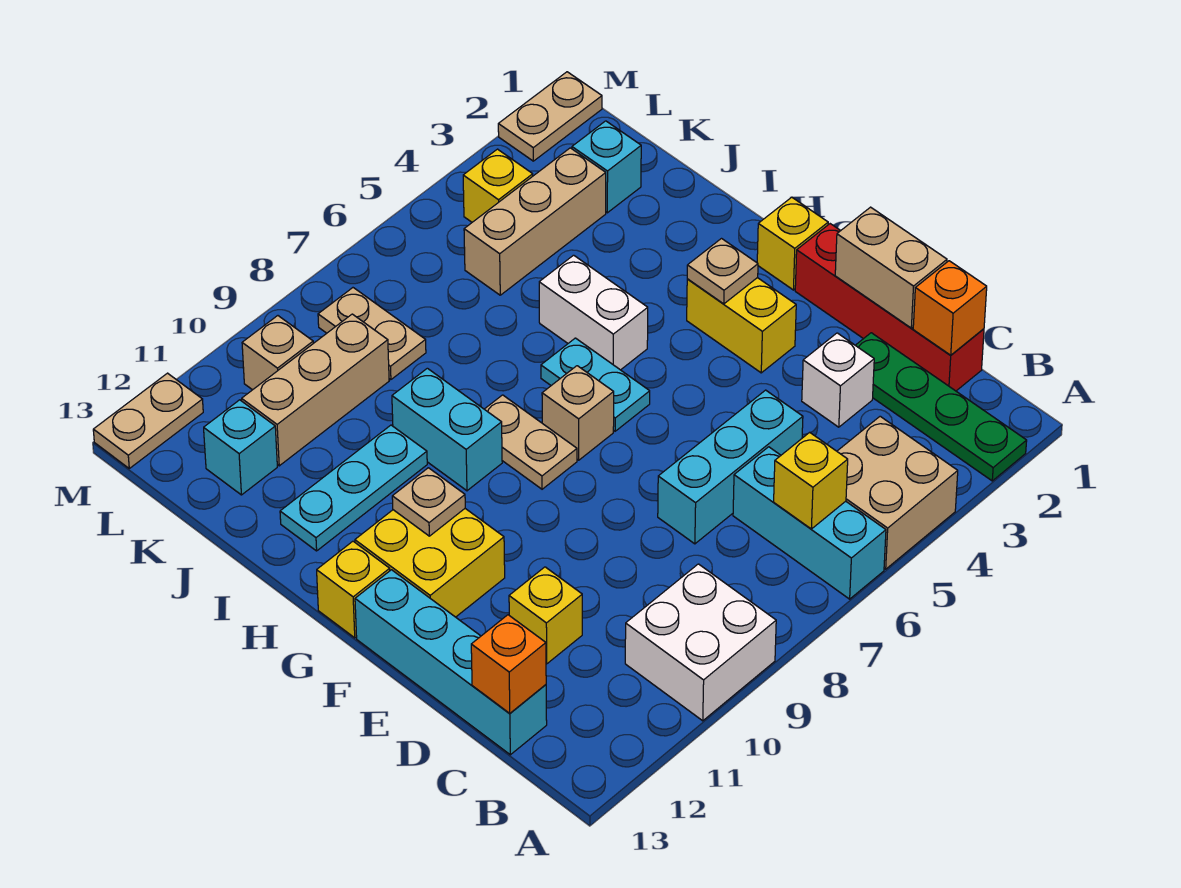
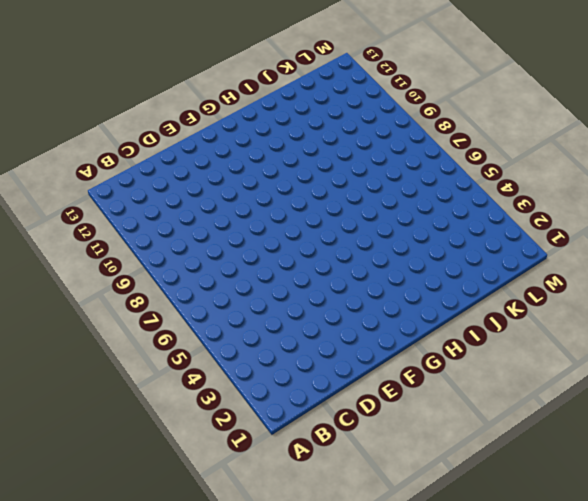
none -> green plate A2:D2 level 1
none -> tan brick A4:B5 level 1
none -> cyan brick A6:C6 level 1
none -> white brick A9:B10 level 1

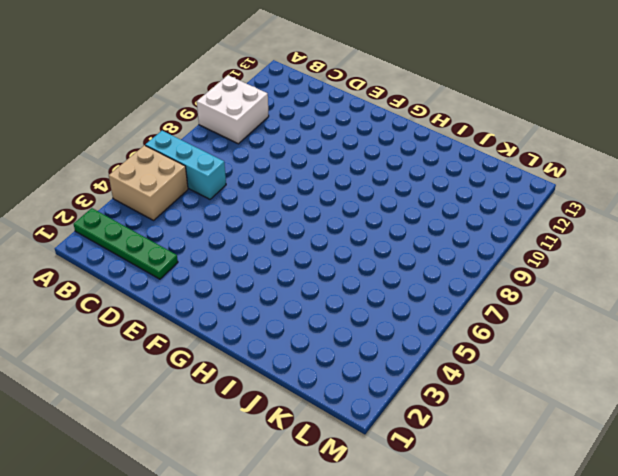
none -> red brick C1:F1 level 1
none -> cyan brick C13:F13 level 1
none -> white brick D3 level 1
none -> cyan brick D5:D7 level 1

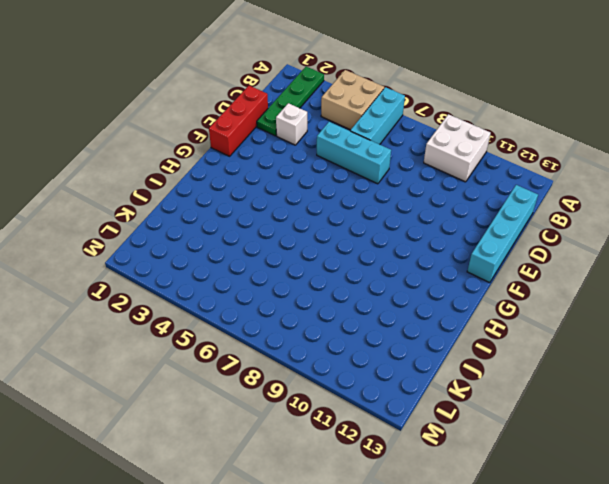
red brick D1:F1 level 1 -> red brick C1:F1 level 1
none -> yellow brick D11 level 1
none -> yellow brick F3:G3 level 1
none -> yellow brick F11:G12 level 1
none -> yellow brick G1 level 1

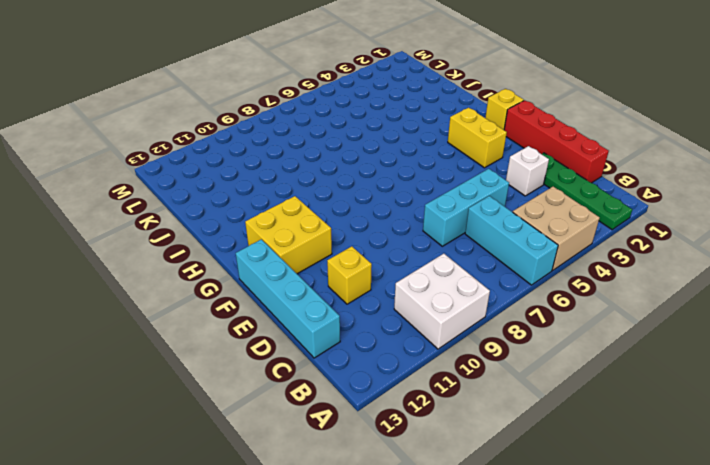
none -> cyan plate G6:H6 level 1
none -> tan brick G7 level 1
none -> tan plate G8:H8 level 1
none -> yellow brick G13 level 1

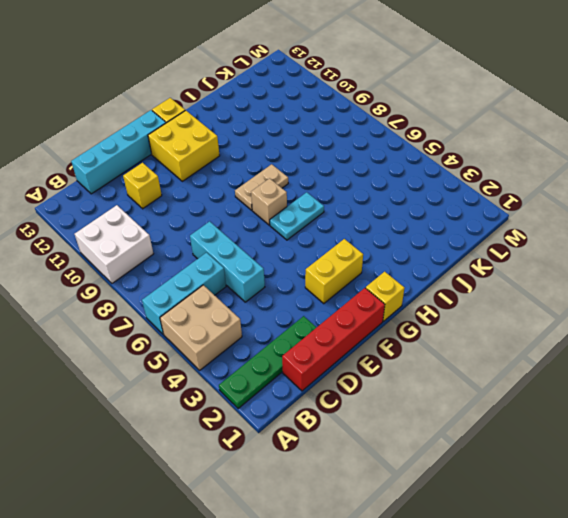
none -> white brick D3 level 1
none -> white brick H5:I5 level 1
none -> cyan brick H9:I9 level 1
none -> cyan plate I10:I12 level 1

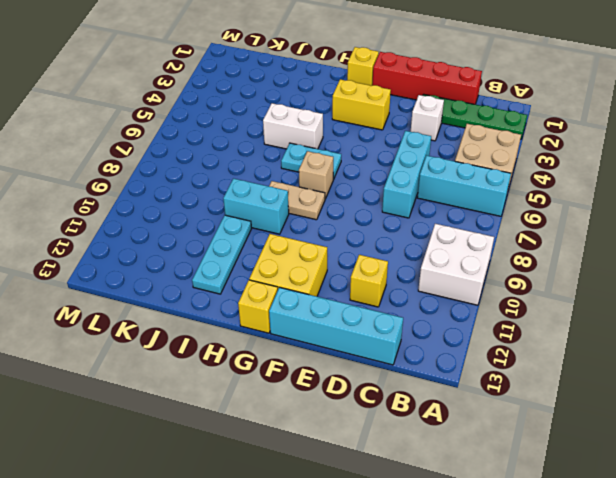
none -> cyan brick K2 level 1
none -> tan brick K3:K5 level 1
none -> tan plate K8:L8 level 1
none -> tan brick K9:K11 level 1

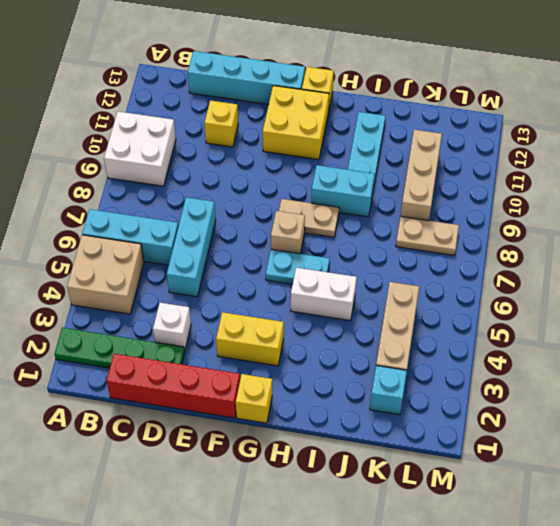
none -> cyan brick K12 level 1
none -> yellow brick L4 level 1
none -> tan brick L10 level 1
none -> tan plate M1:M2 level 1

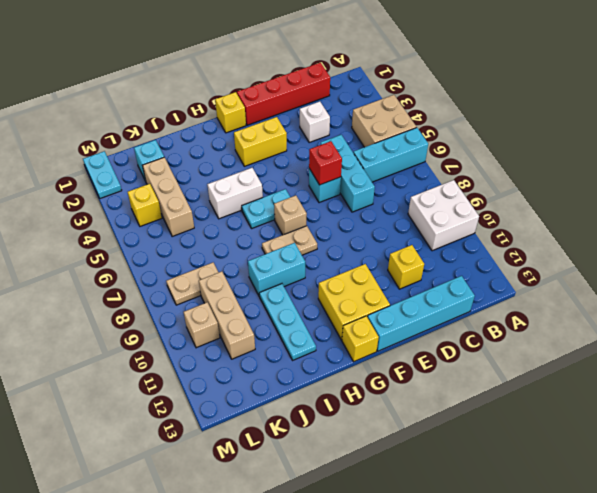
cyan brick E6 level 1 -> cyan brick K12 level 1
red brick E6 level 2 -> none
cyan plate M1:M2 level 1 -> tan plate M1:M2 level 1
none -> green plate A2:D2 level 1
none -> tan plate M12:M13 level 1
none -> yellow brick B6 level 2
none -> orange brick C1 level 2

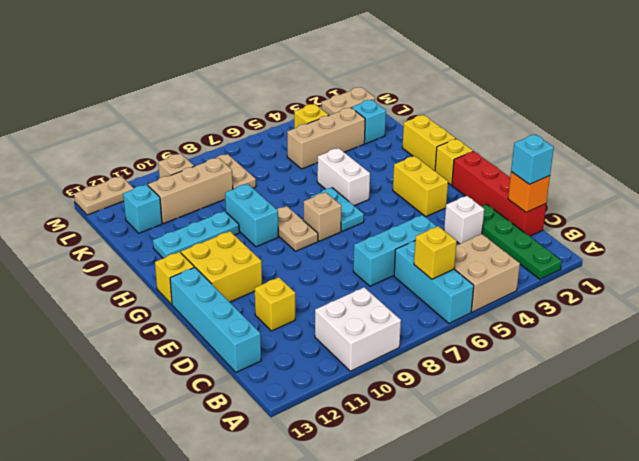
cyan brick C1 level 3 -> none
yellow brick H1:I1 level 1 -> none
none -> orange brick C13 level 2
none -> tan brick D1:E1 level 2
none -> tan plate G3 level 2
none -> tan plate G11 level 2

